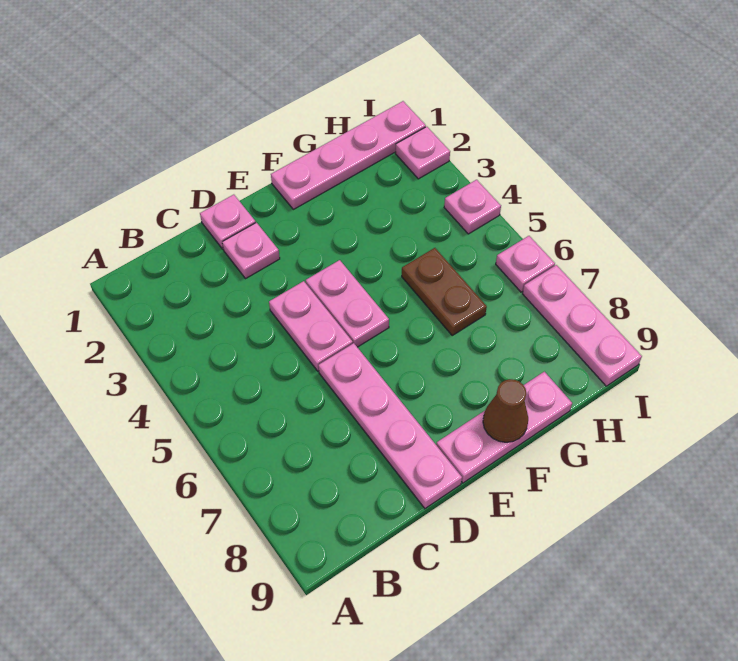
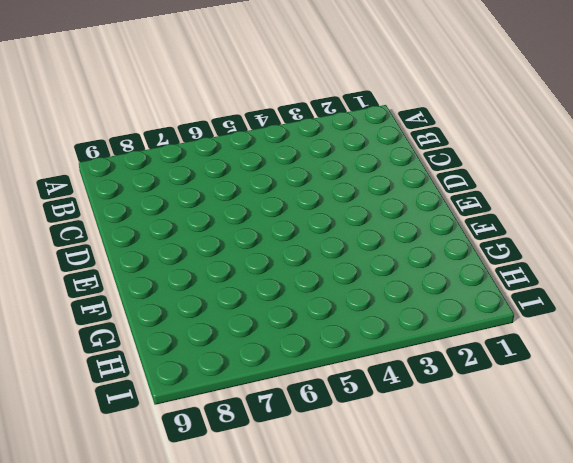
none -> pink plate D1 level 1
none -> pink plate D2 level 1
none -> pink plate D4:D5 level 1

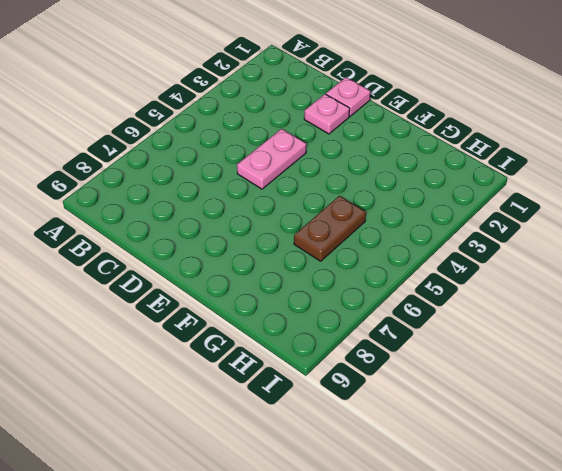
none -> pink plate D6:D9 level 1
none -> pink plate E4:E5 level 1
none -> pink plate E9:G9 level 1

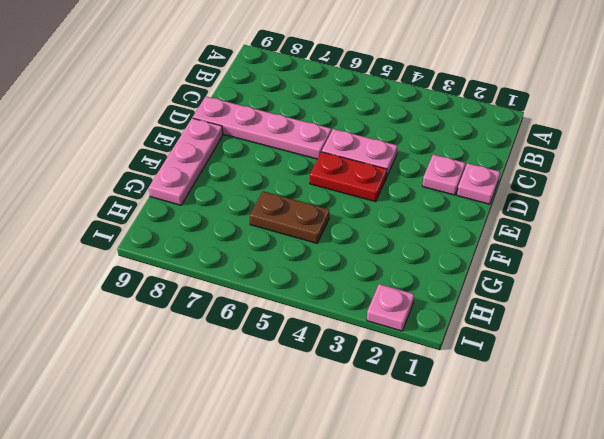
red plate E4:E5 level 1 -> pink plate E4:E5 level 1
none -> pink plate F1:I1 level 1
none -> pink plate I4 level 1
none -> pink plate I6 level 1

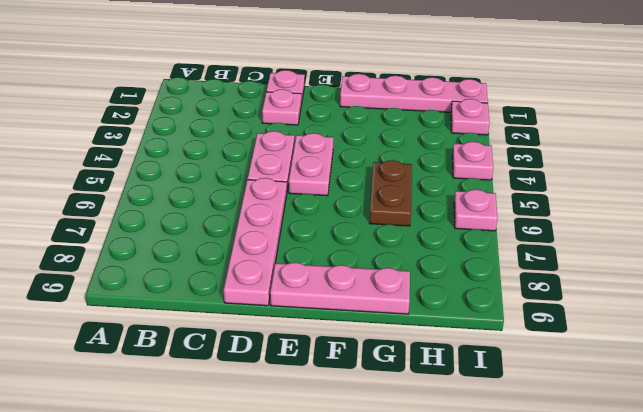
none -> pink plate I7:I9 level 1
none -> brown cone F9 level 2

